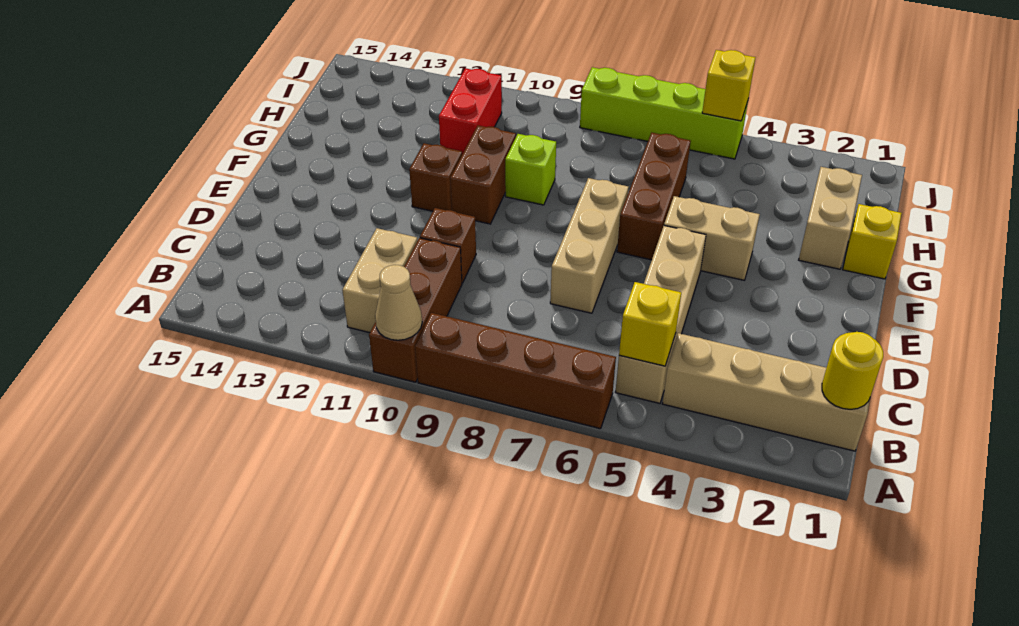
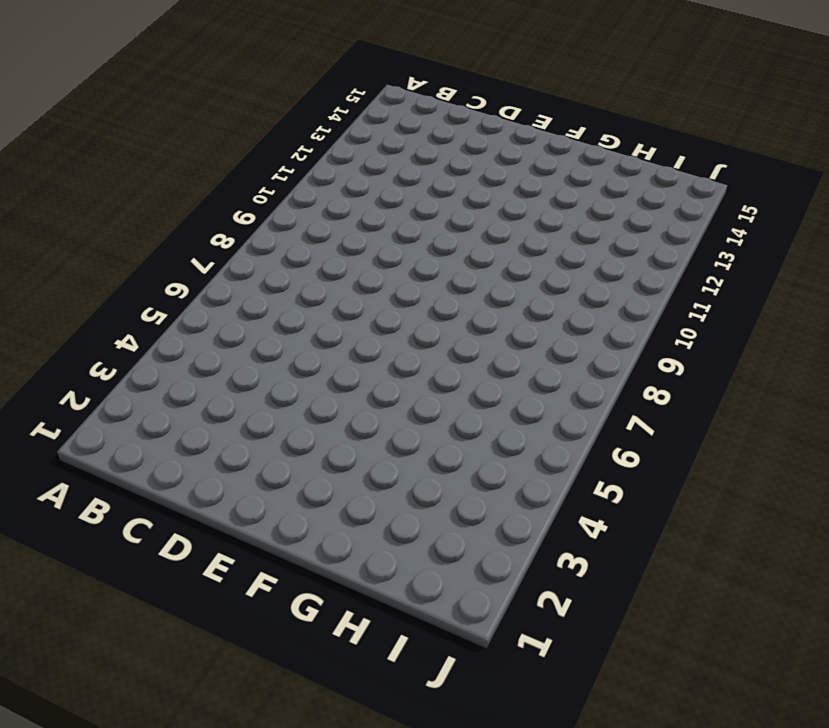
none -> brown brick A6:A9 level 1
none -> brown brick A10:C10 level 1
none -> tan brick B1:B4 level 1

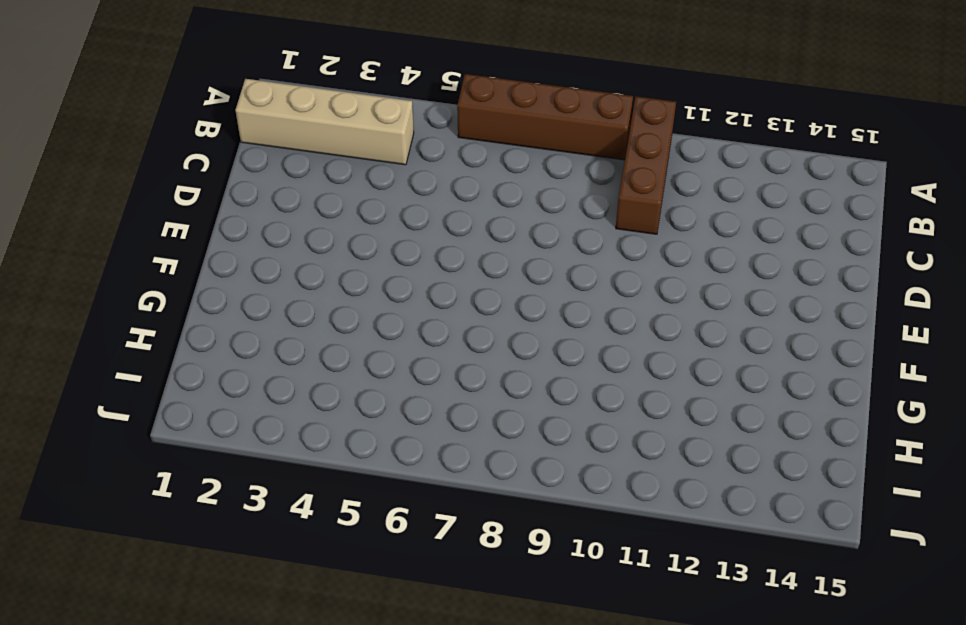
none -> tan brick B5:E5 level 1
none -> tan brick B11:C11 level 1
none -> tan brick D7:F7 level 1

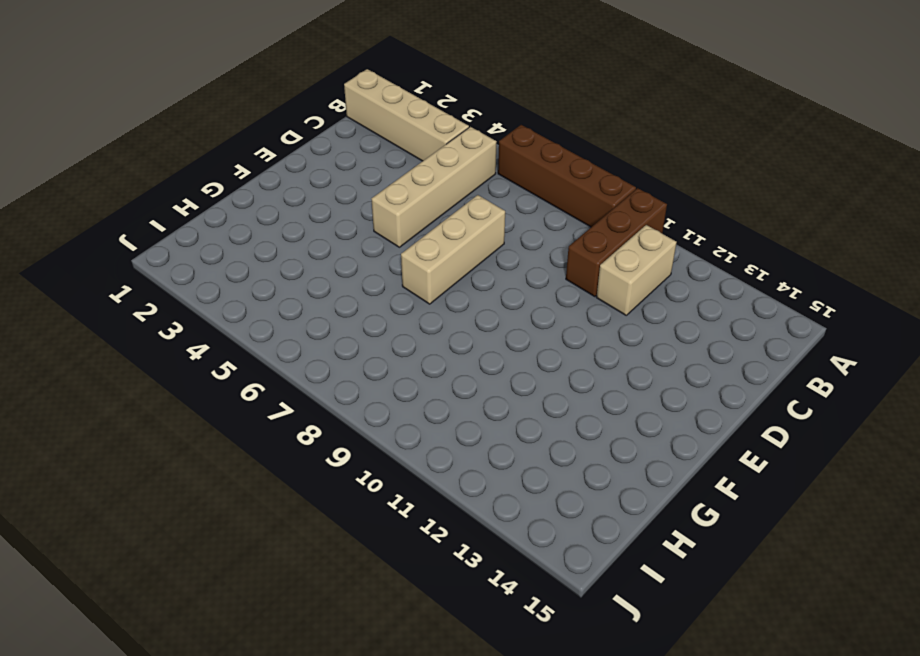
none -> brown brick D10 level 1
none -> tan brick F4:F5 level 1
none -> brown brick F6:H6 level 1

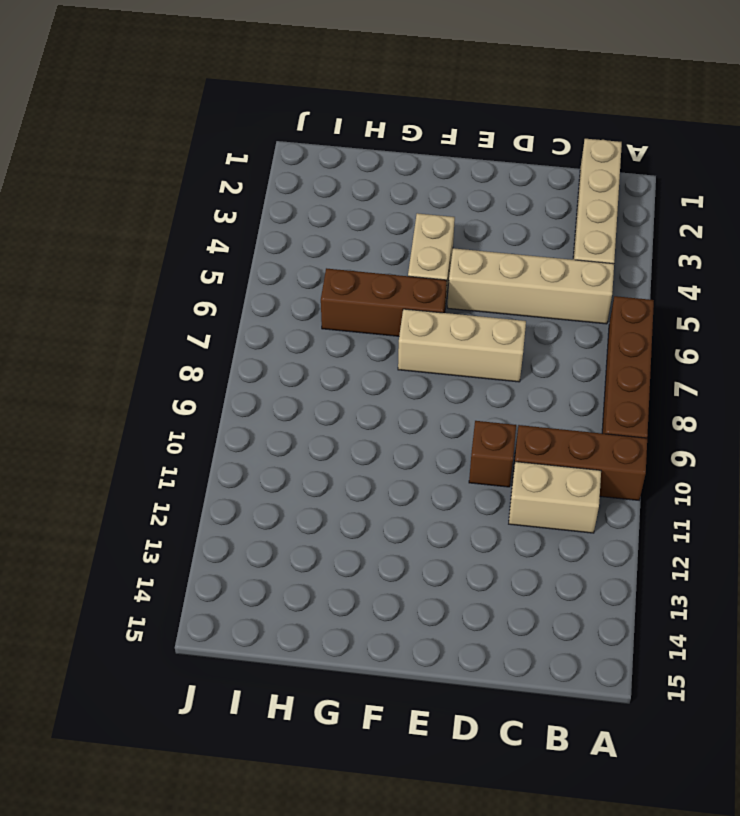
none -> brown brick F10:G10 level 1
none -> brown brick F11 level 1
none -> yellow brick G1 level 1

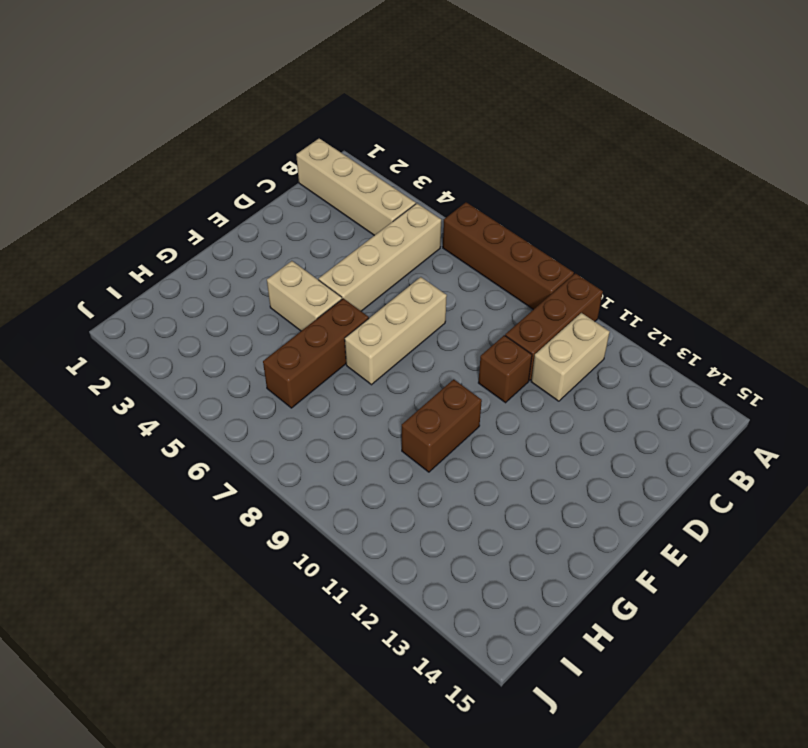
none -> brown brick F11 level 1
none -> yellow brick G1 level 1
none -> tan brick G2:H2 level 1

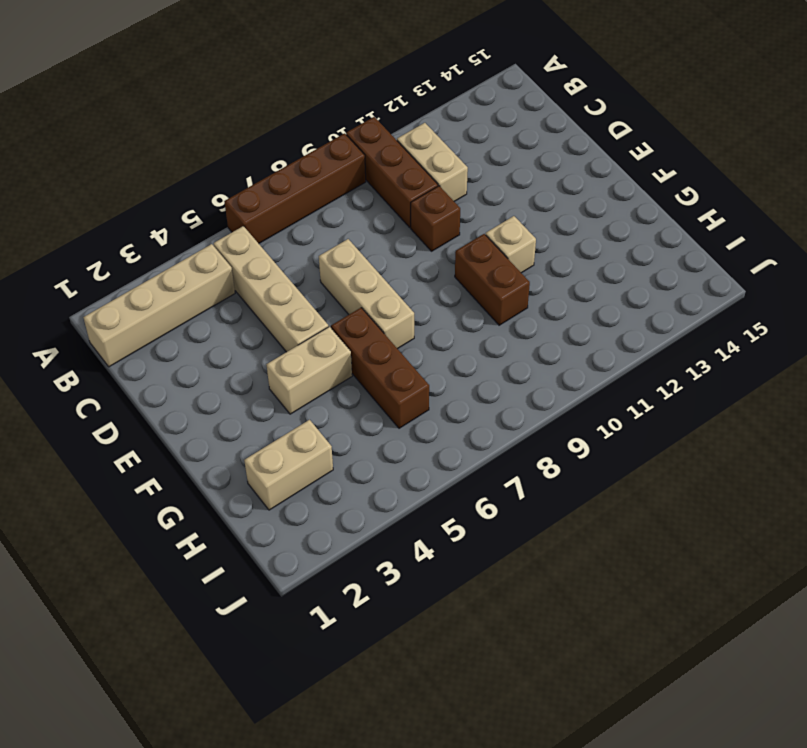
tan brick F11 level 1 -> brown brick F11 level 1
tan brick H2:H3 level 1 -> tan brick G2:H2 level 1
none -> yellow brick G1 level 1
none -> lime brick G9 level 1
none -> red brick H11:I11 level 1

